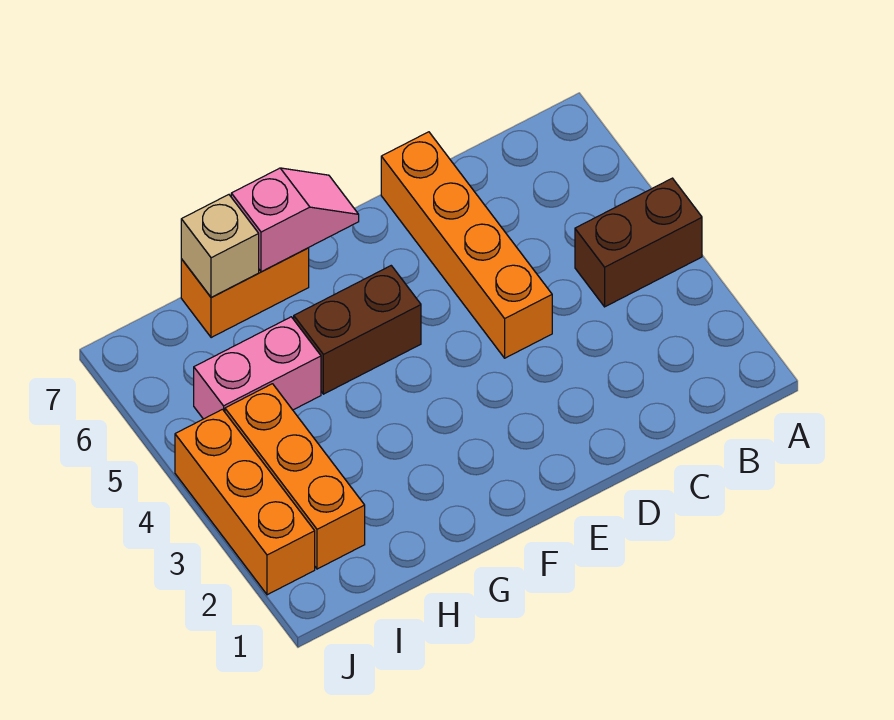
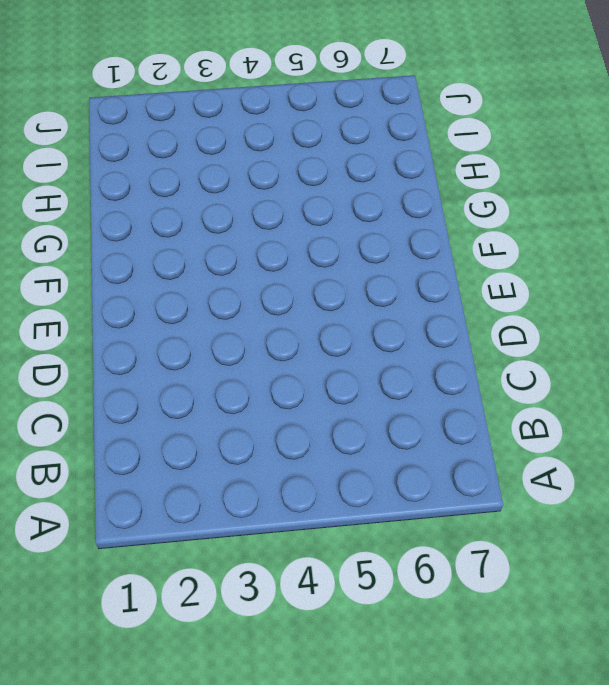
none -> brown brick A4:B4 level 1
none -> orange brick D4:D7 level 1

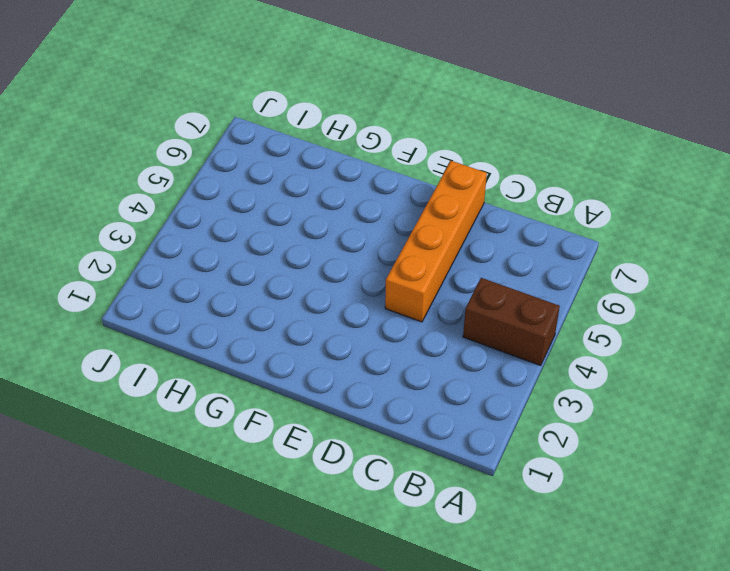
none -> brown brick F5:G5 level 1
none -> orange brick G7:H7 level 1

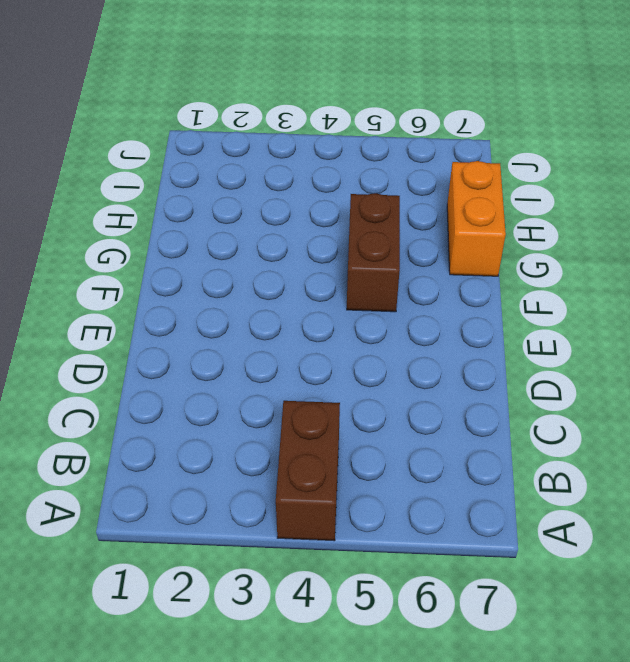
none -> orange brick D4:D7 level 1
none -> pink brick H5:I5 level 1

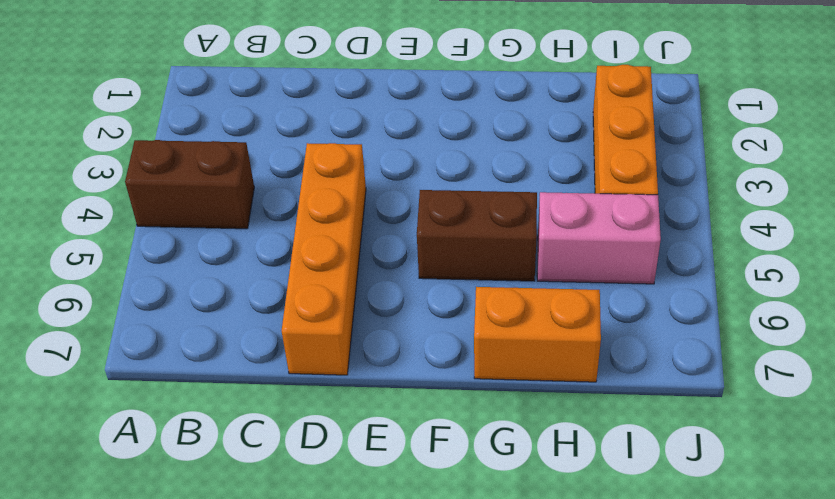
none -> orange brick J2:J4 level 1
none -> pink slope F7:G7 level 2 top G

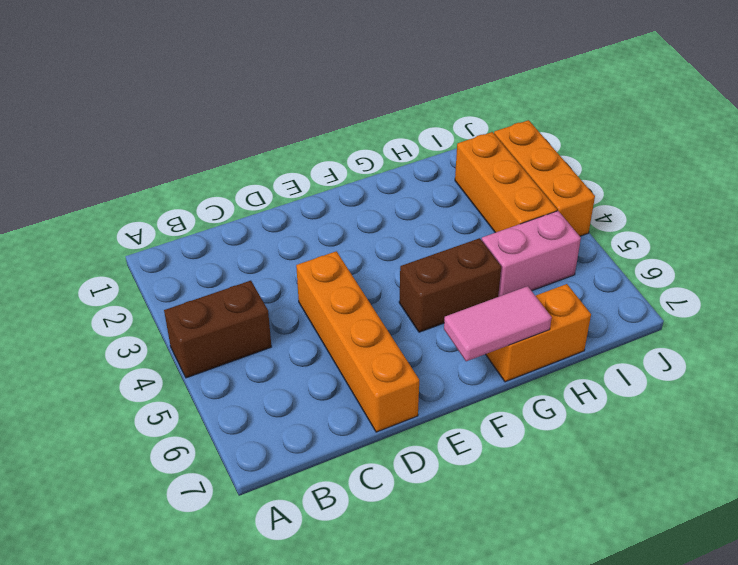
pink tile F7:G7 level 2 -> pink slope F7:G7 level 2 top G
none -> tan brick H7 level 2

